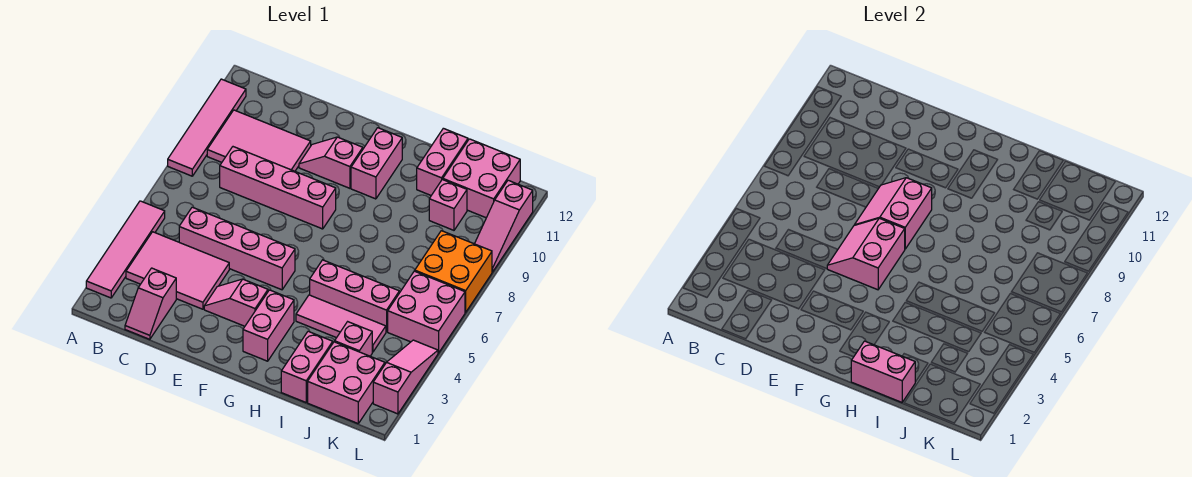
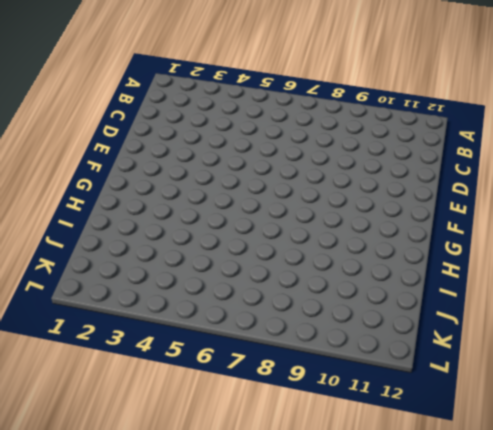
none -> pink tile A2:A5 level 1
none -> pink tile A8:A11 level 1
none -> pink tile B3:D4 level 1

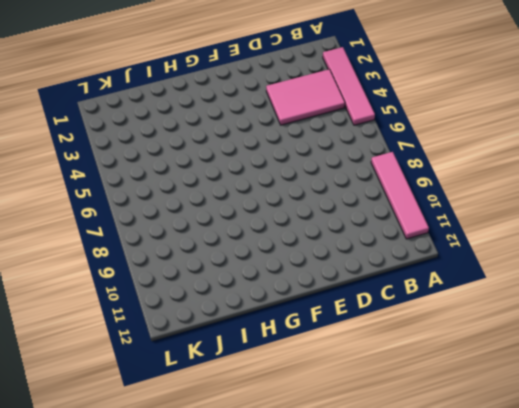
none -> pink tile B9:D10 level 1
none -> pink slope C1:C2 level 1 top 2
none -> pink brick C5:F5 level 1

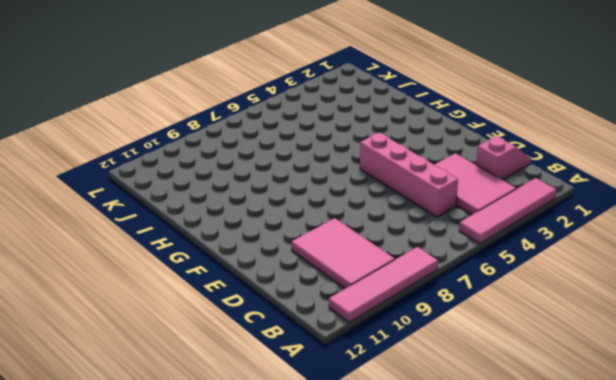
none -> pink brick C8:F8 level 1
none -> pink slope E3:F3 level 1 top F
none -> pink slope E10:F10 level 1 top F

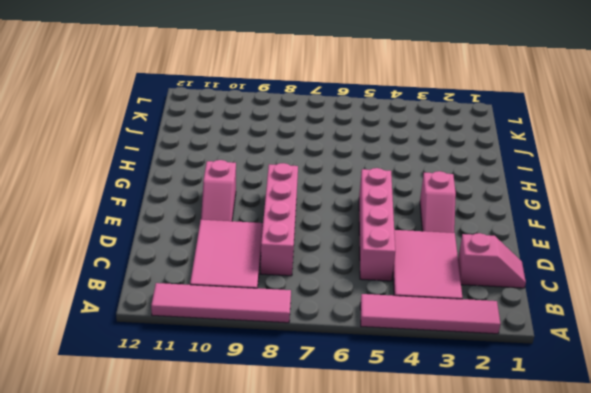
none -> pink brick G2:G3 level 1
none -> pink brick G10:G11 level 1
none -> pink tile H4:J4 level 1

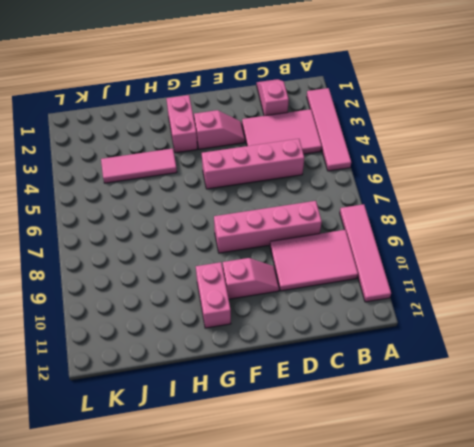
none -> pink brick H5:J5 level 1
none -> pink brick I1:I2 level 1
none -> pink brick I11:I12 level 1

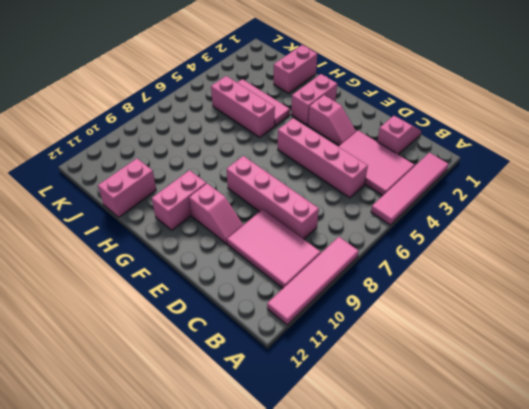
none -> pink brick J1:K2 level 1
none -> pink brick J3 level 1
none -> pink brick J10 level 1

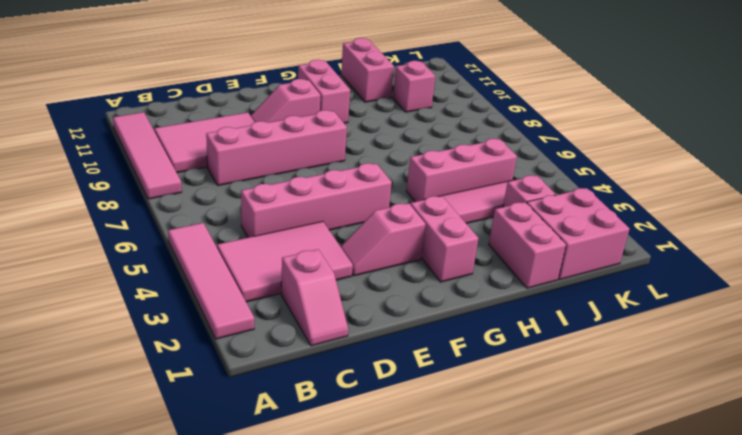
none -> pink brick J11:K12 level 1
none -> pink brick K5:L6 level 1
none -> orange brick K7:L8 level 1

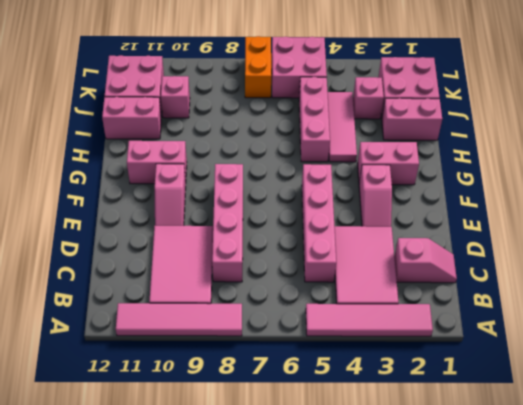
orange brick K7:L7 level 1 -> orange brick K7:L8 level 1
none -> pink slope L2:L4 level 1 top 2
none -> pink slope L9:L11 level 1 top 11
none -> pink slope E5:F6 level 2 top F

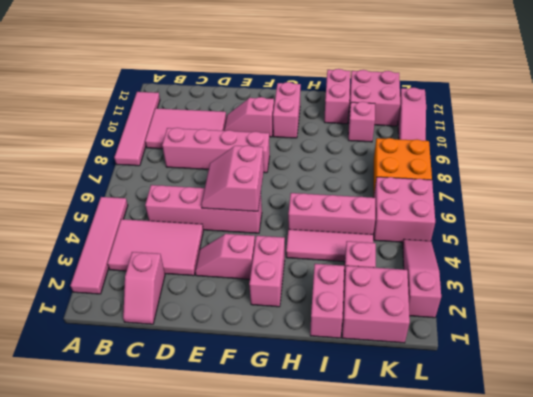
none -> pink slope E7:F8 level 2 top F
none -> pink brick H1:I1 level 2

